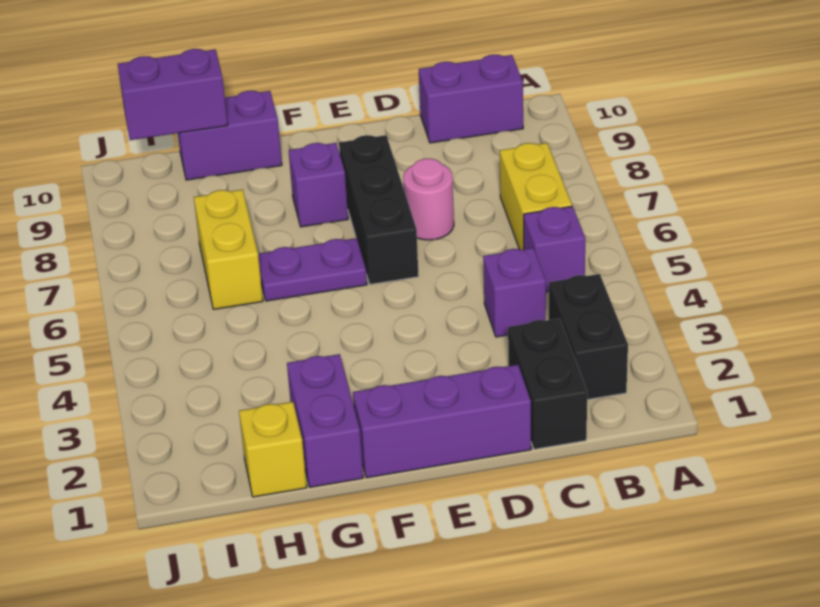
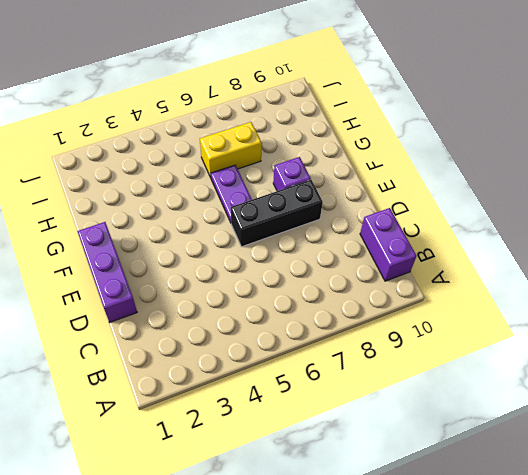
none -> black brick B2:B3 level 1
none -> purple brick B5 level 1
none -> yellow brick B6:B7 level 1

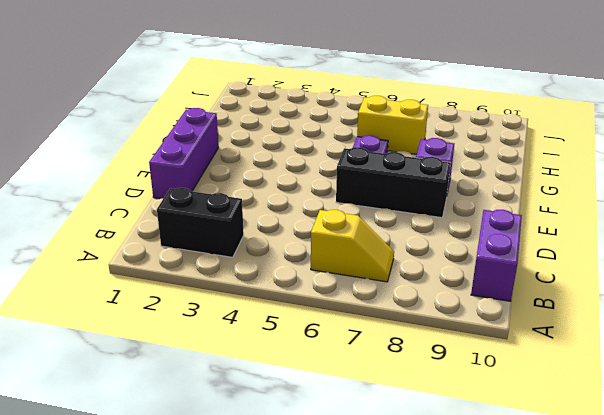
yellow slope B6:B7 level 1 top 6 -> yellow brick B6:B7 level 1
none -> purple brick B5 level 1
none -> black brick C1:C2 level 1
none -> purple brick C4 level 1

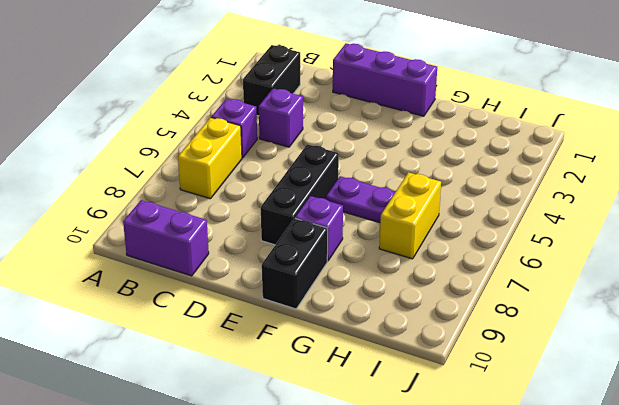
black brick F9:F10 level 1 -> black brick C1:C2 level 1
none -> pink round brick D7 level 1
none -> purple brick G1:G2 level 1
none -> purple brick G10:H10 level 1

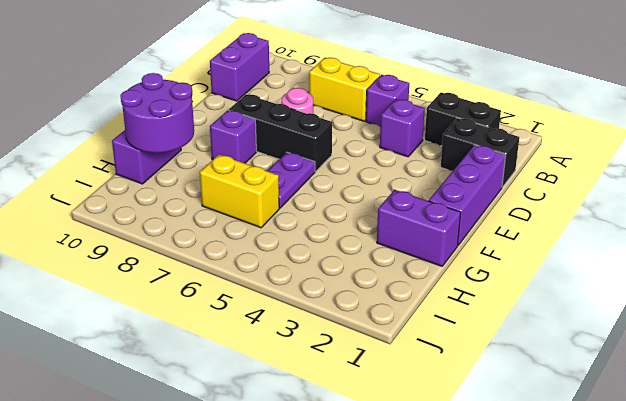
purple round brick G9:H10 level 2 -> purple brick H10:I10 level 2
none -> yellow brick H1 level 1

